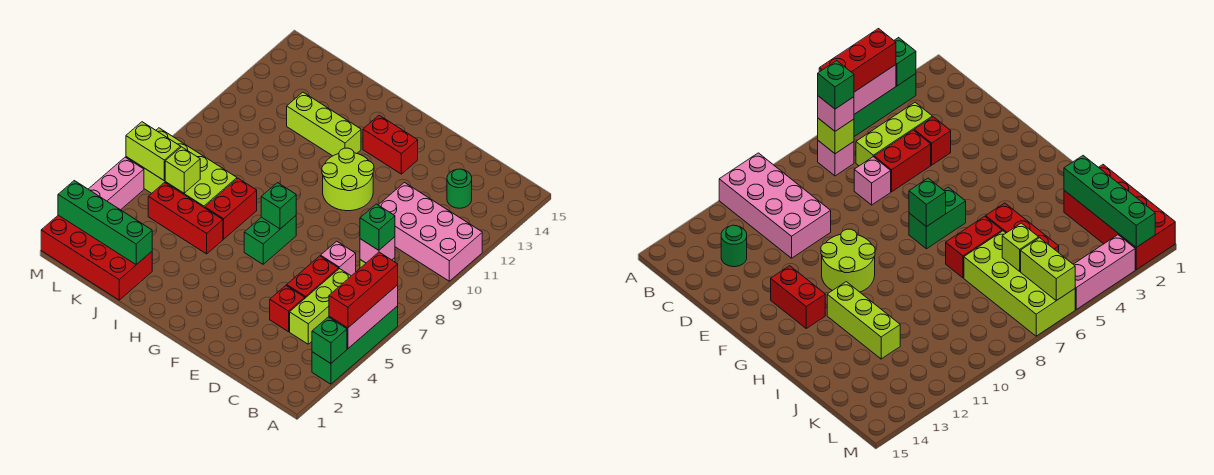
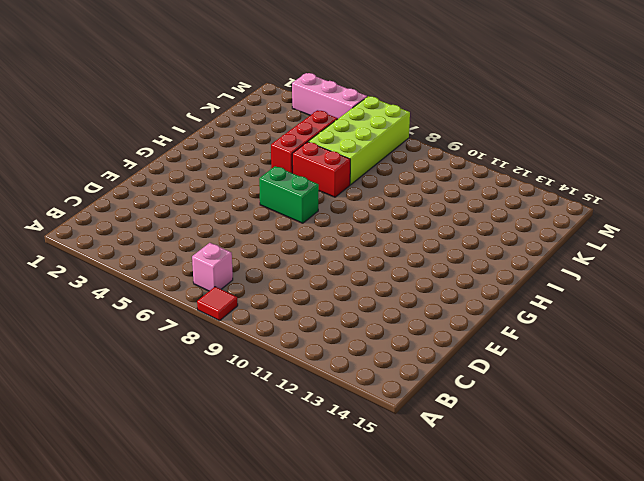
red tile A8 level 1 -> none
none -> green brick A3:A6 level 1
none -> pink brick A10:D11 level 1
none -> lime brick C4:C6 level 1

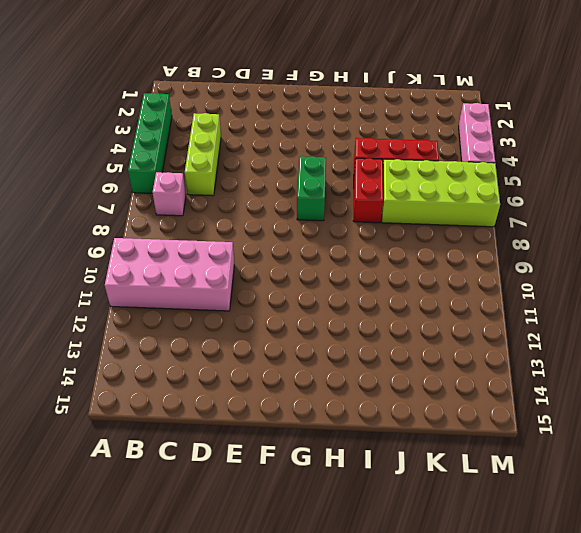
none -> green round brick C13 level 1
none -> red brick D4 level 1
none -> red brick D5:D6 level 1

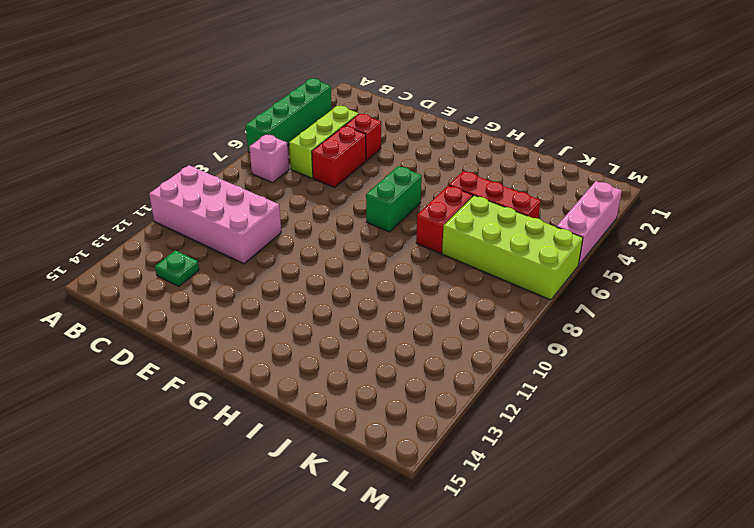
green plate C13 level 1 -> green round brick C13 level 1
none -> pink brick D7 level 1
none -> lime round brick F10:G11 level 1
none -> red brick F13:G13 level 1

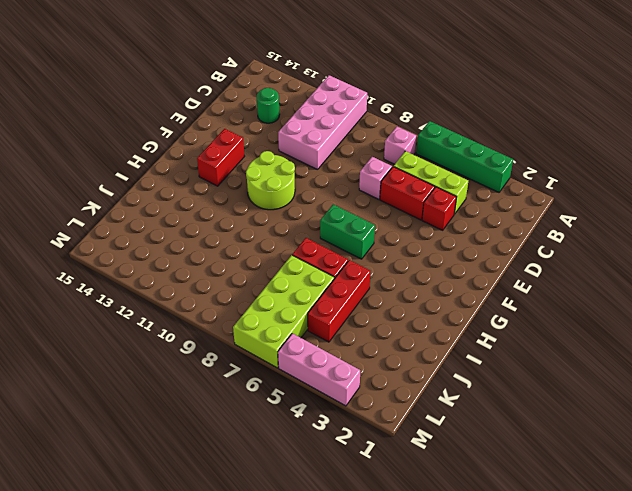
none -> lime brick H12:J12 level 1
none -> red brick J1:M2 level 1
none -> green brick A3 level 2

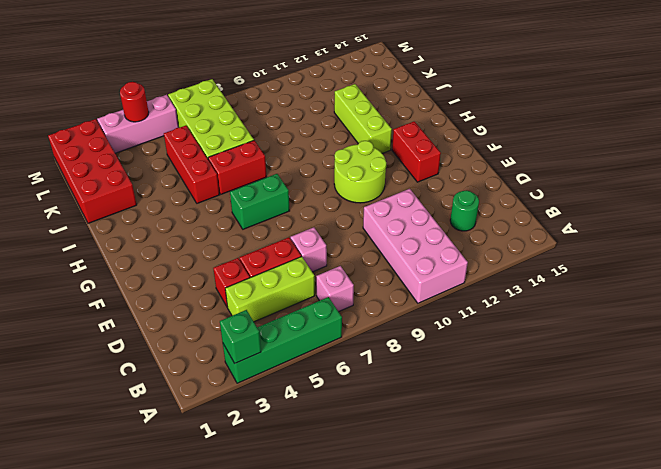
red round brick M4 level 2 -> none
none -> pink brick A4:A6 level 2
none -> lime brick B7 level 2
none -> green brick G7 level 2

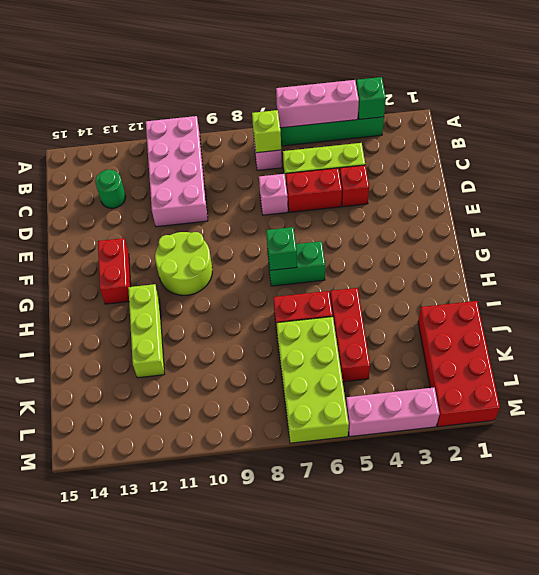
none -> green brick J2:M2 level 2
none -> lime brick K6 level 2
none -> lime brick L6:M6 level 2

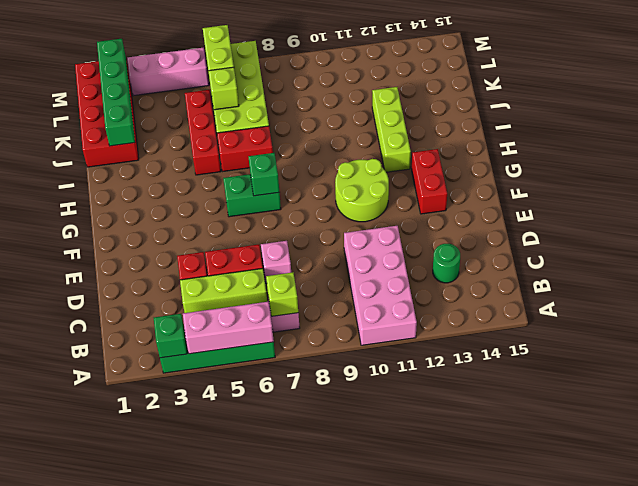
none -> red brick A4:A6 level 3
none -> pink brick B7 level 3
none -> green brick B7 level 4

